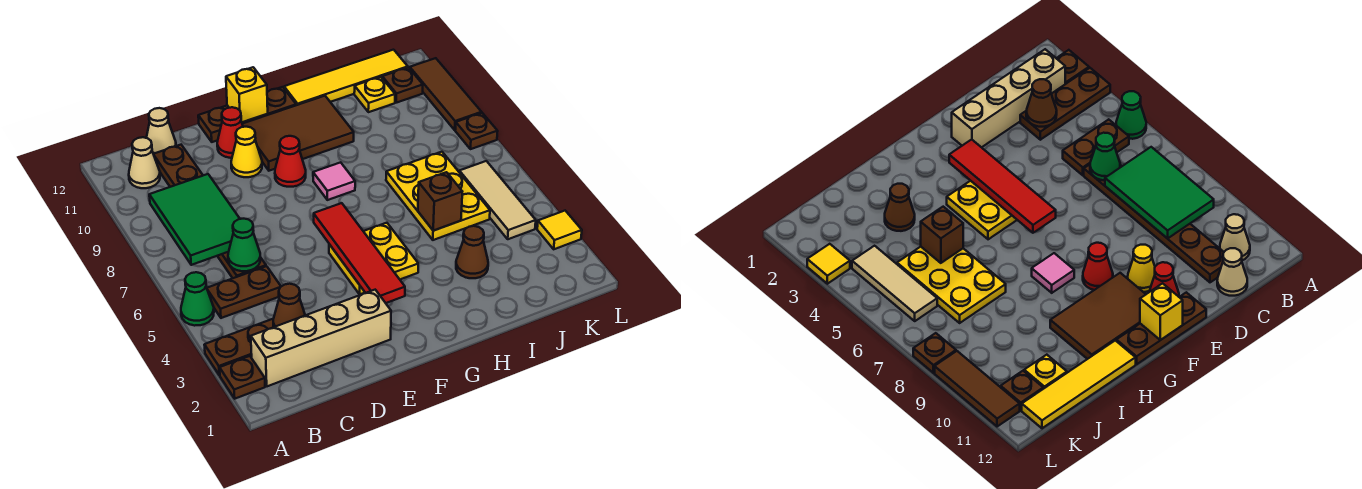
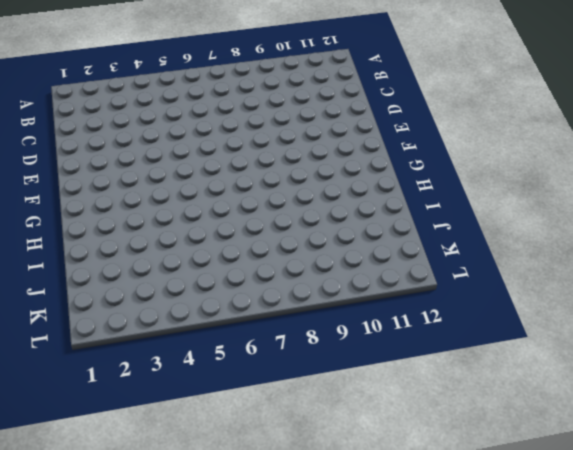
none -> brown plate A2 level 1
none -> brown plate A3:C3 level 1
none -> green cone A5 level 1
none -> tan brick B2:E2 level 1

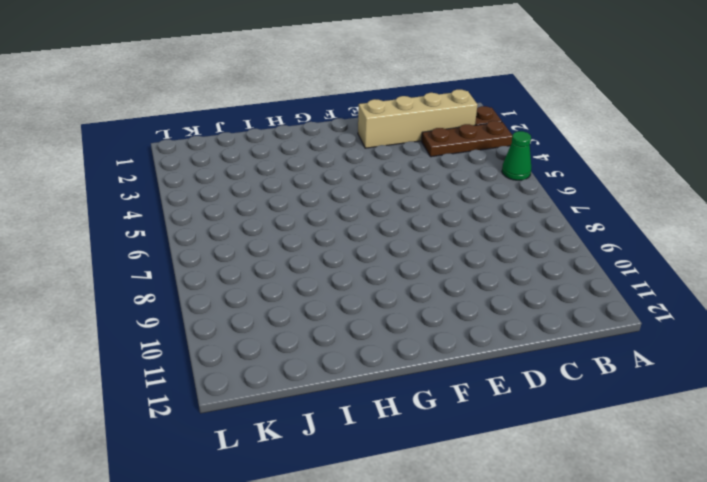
none -> brown plate B5:C5 level 1
none -> tan cone B11 level 1
none -> brown plate C6:C11 level 1
none -> tan cone C12 level 1

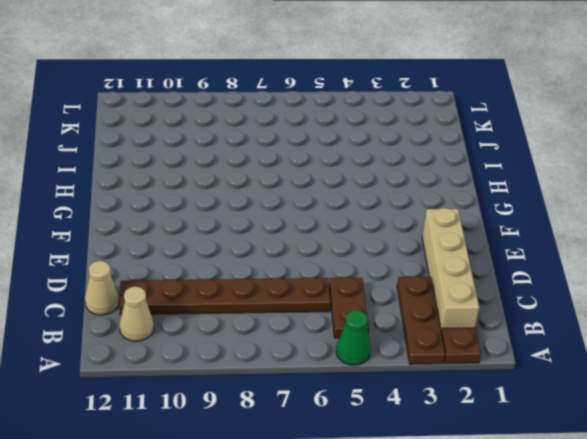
none -> yellow cone E10 level 1
none -> red cone E11 level 1
none -> brown plate E12:G12 level 1
none -> yellow plate F4:G5 level 1

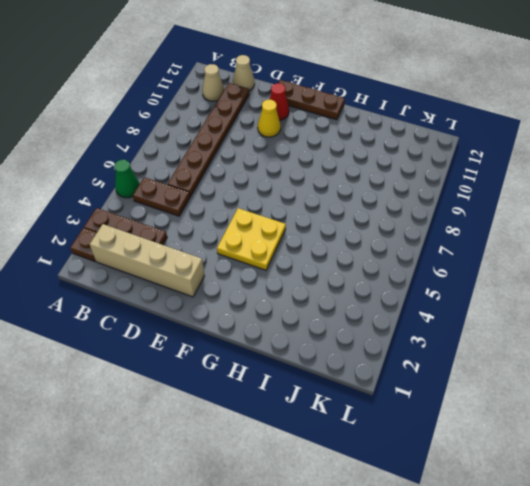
none -> red cone F9 level 1
none -> brown tile F10:H11 level 1
none -> pink tile G8 level 1
none -> yellow tile H12:K12 level 1

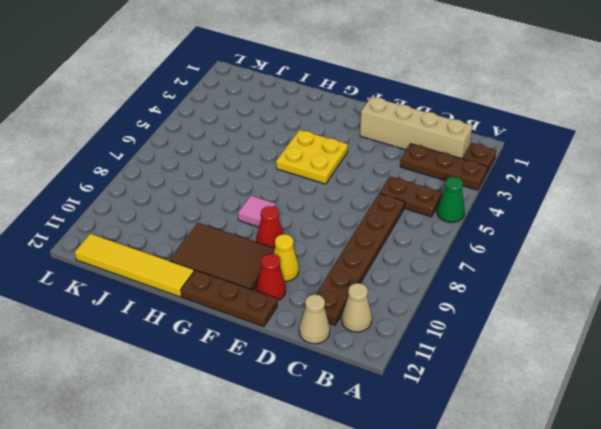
none -> brown cone I3 level 1
none -> yellow plate I5:J7 level 1
none -> yellow plate J11 level 1
none -> tan tile K4:K6 level 1

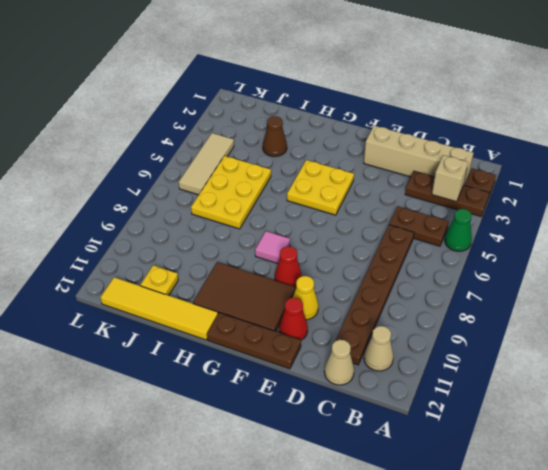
tan brick B3 level 2 -> none
none -> brown plate K11 level 1
none -> yellow tile L3 level 1
none -> brown plate L8 level 1
none -> brown tile L9:L11 level 1

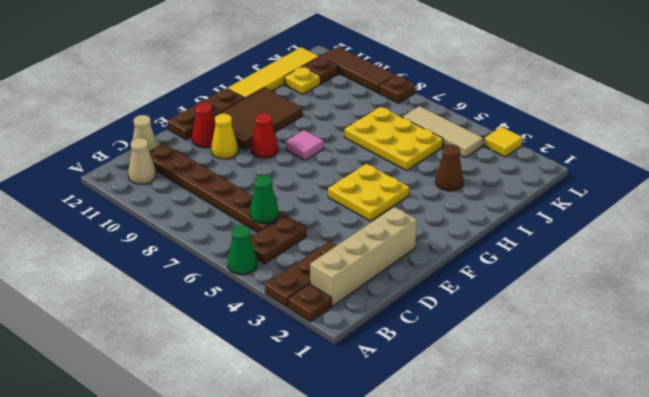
none -> green tile B7:C9 level 2
none -> brown cone C3 level 2
none -> red tile F3:F6 level 2
none -> yellow brick F12 level 2

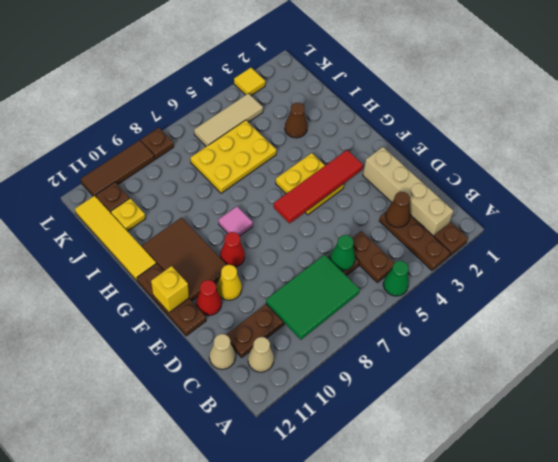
none -> brown brick I5 level 2

